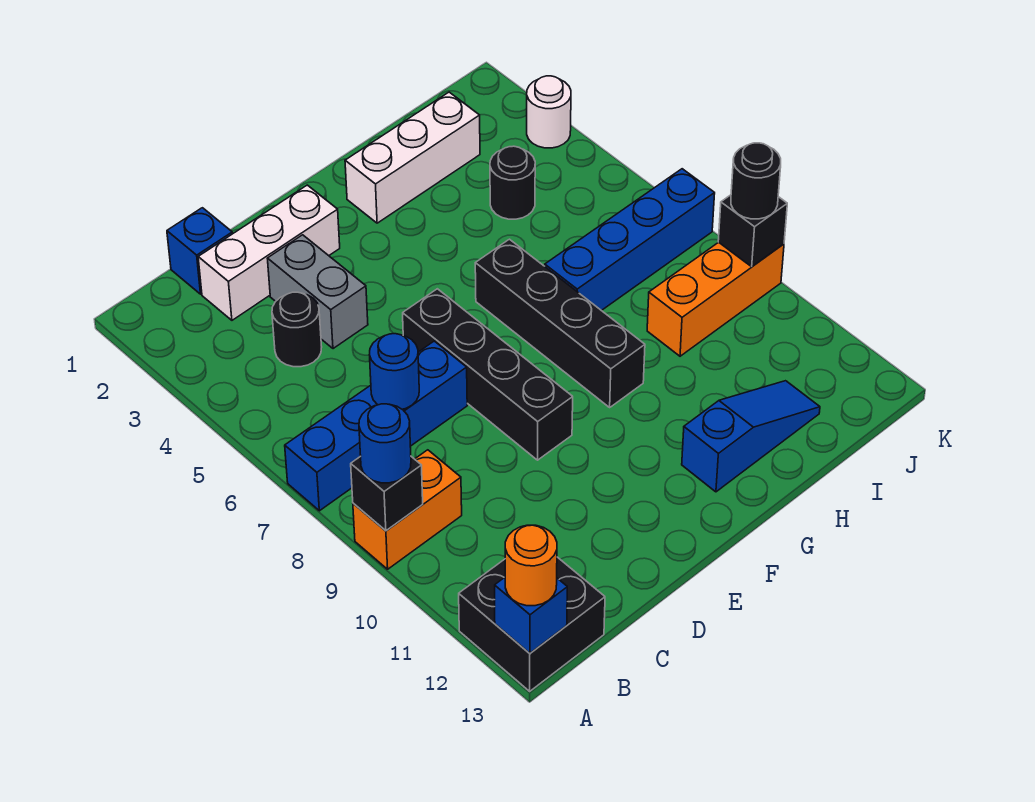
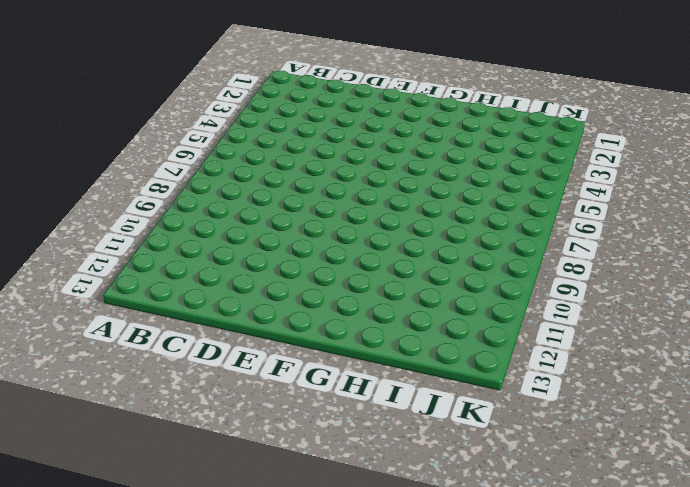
none -> blue brick A7:D7 level 1
none -> orange brick A9:B9 level 1
none -> black brick A12:B13 level 1

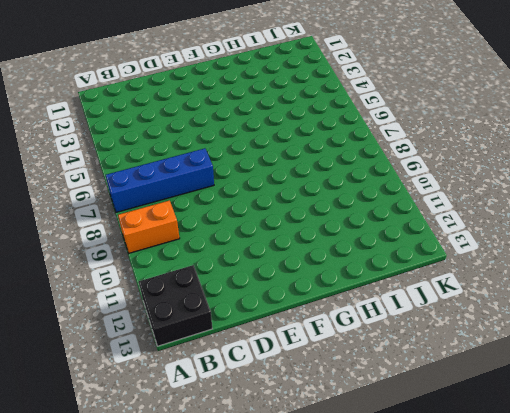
none -> blue brick C1 level 1
none -> white brick C2:E2 level 1
none -> black round brick C4 level 1

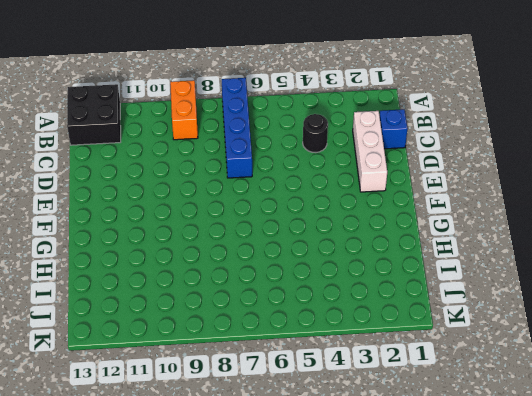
none -> grey brick D3:D4 level 1
none -> black brick E6:E9 level 1
none -> white brick G2:I2 level 1

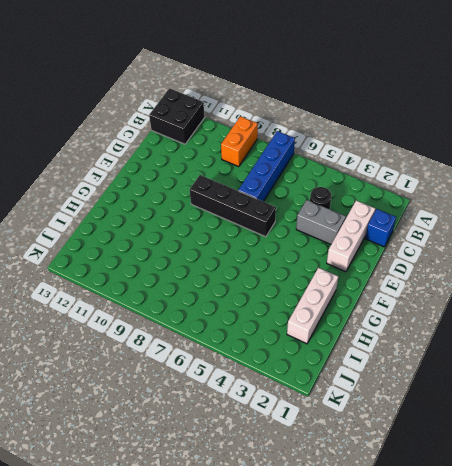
none -> black brick G6:G9 level 1
none -> blue slope G12:I12 level 1 top G
none -> blue brick H7:K7 level 1

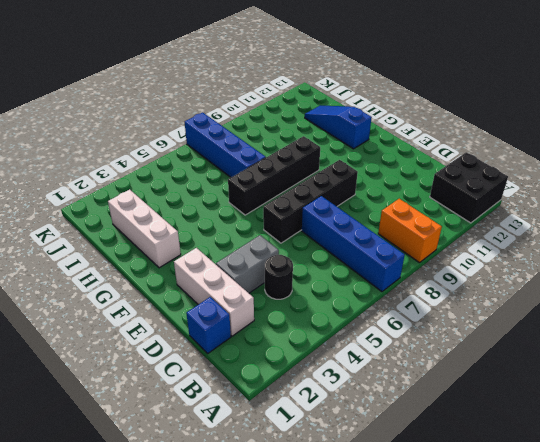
none -> black round brick I4 level 1
none -> orange brick I9:K9 level 1
none -> white round brick K3 level 1

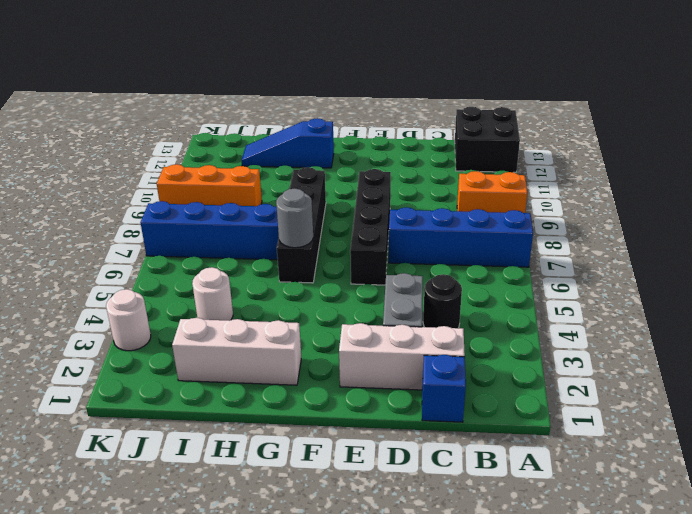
grey round brick G6 level 2 -> none
white round brick I4 level 1 -> black round brick I4 level 1
none -> black brick A9 level 2
none -> blue brick A13 level 2
none -> blue round brick C7 level 2

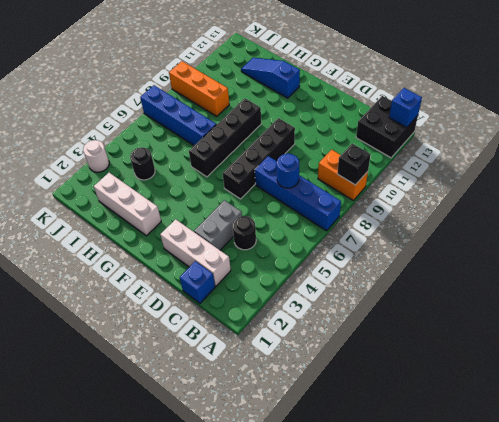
none -> black brick K9 level 2
none -> blue round brick A9 level 3
none -> orange round brick A13 level 3

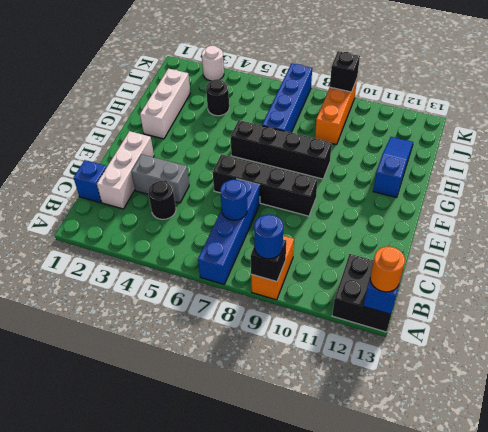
none -> black round brick K9 level 3

